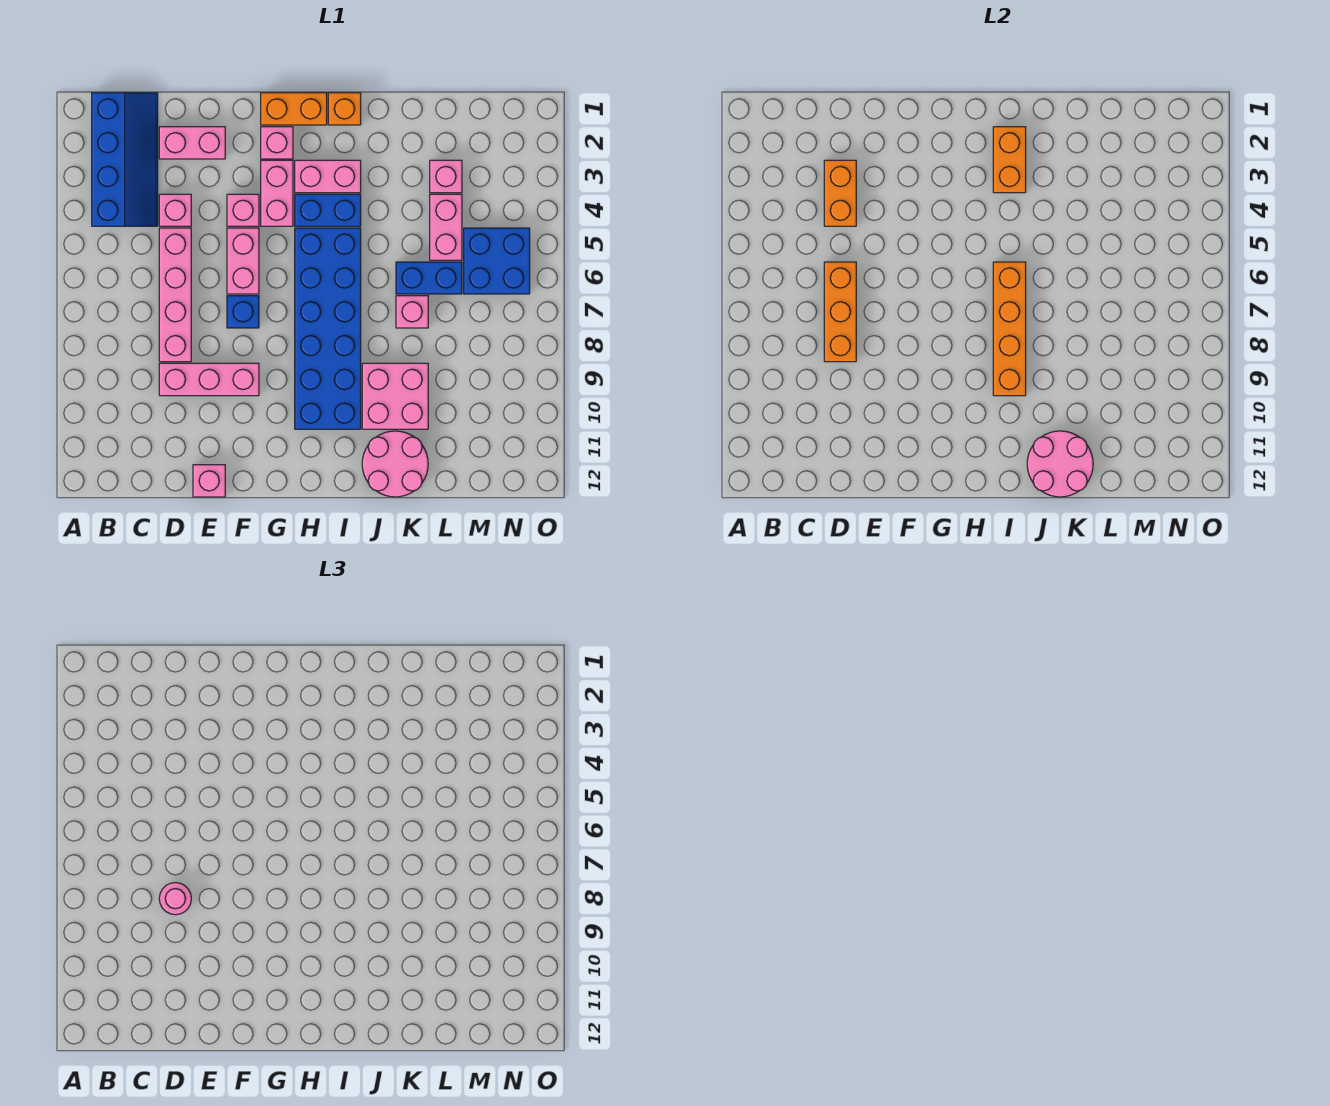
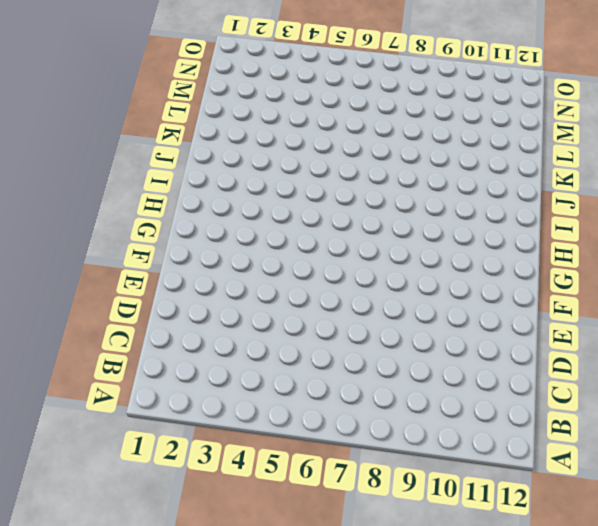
none -> blue slope B1:C4 level 1 top B
none -> pink brick D2:E2 level 1
none -> pink brick D4 level 1

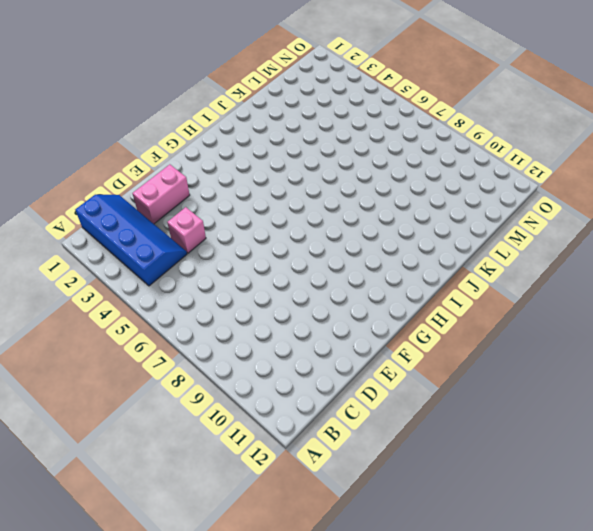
none -> pink brick D5:D8 level 1
none -> pink brick D9:F9 level 1
none -> pink brick E12 level 1

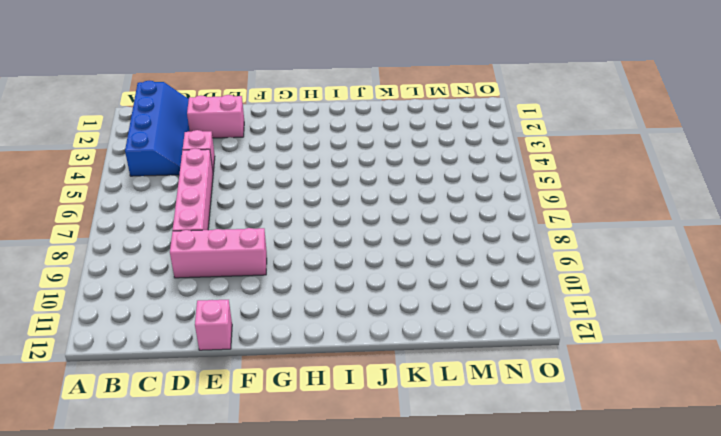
none -> pink brick F4 level 1
none -> pink brick F5:F6 level 1
none -> blue brick F7 level 1

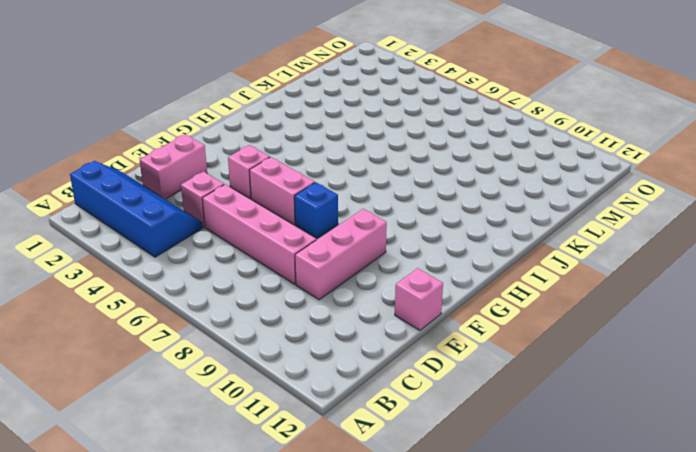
none -> orange brick G1:H1 level 1
none -> pink brick G2 level 1
none -> pink brick G3:G4 level 1

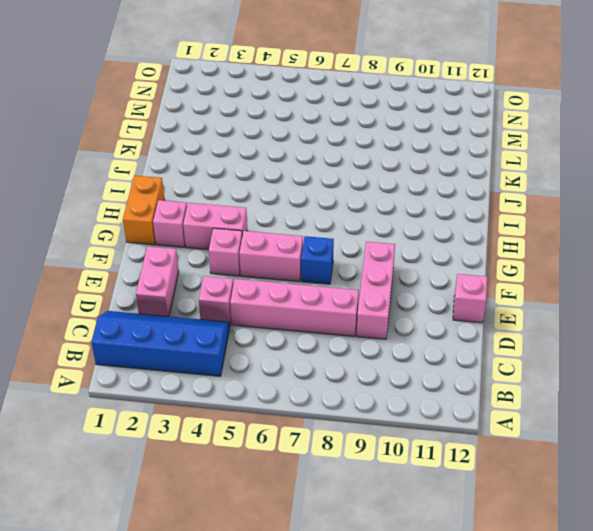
none -> pink brick H3:I3 level 1
none -> blue brick H4:I4 level 1
none -> blue brick H5:I10 level 1

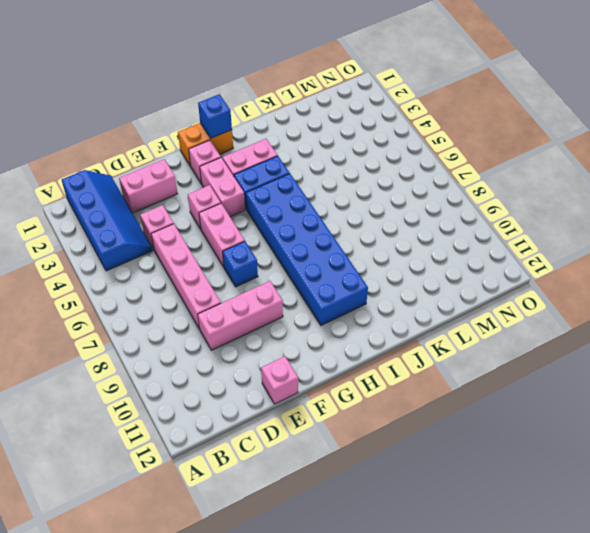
blue brick H1 level 2 -> none
none -> orange brick I1 level 1
none -> pink brick J9:K10 level 1
none -> pink round brick J11:K12 level 1

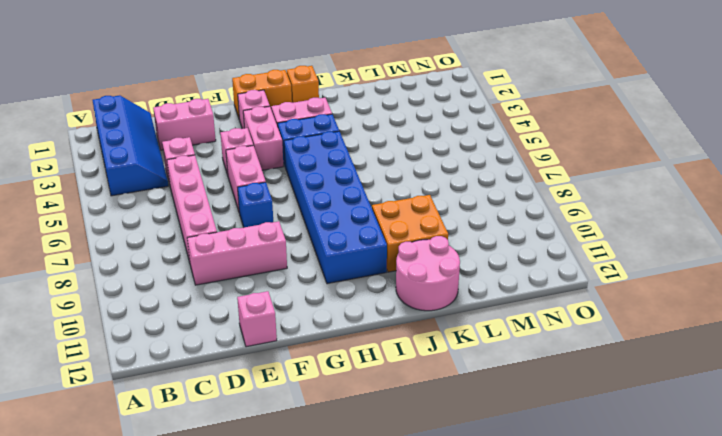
orange brick J9:K10 level 1 -> pink brick J9:K10 level 1
none -> blue brick K6:L6 level 1
none -> pink brick K7 level 1
none -> pink brick L3 level 1

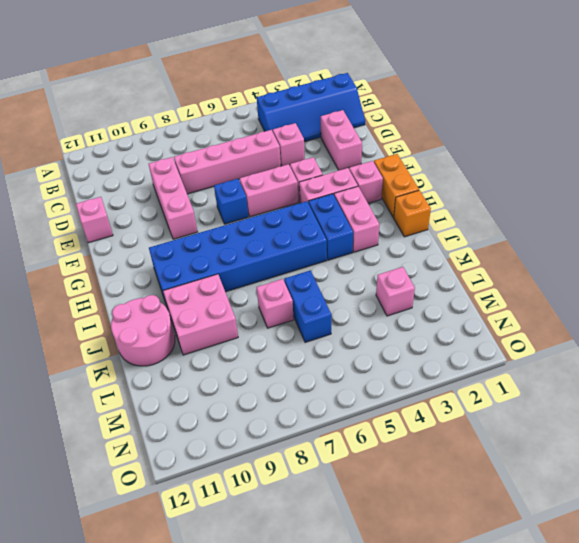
none -> pink brick L4:L5 level 1
none -> blue brick M5:N6 level 1
none -> orange brick D3:D4 level 2

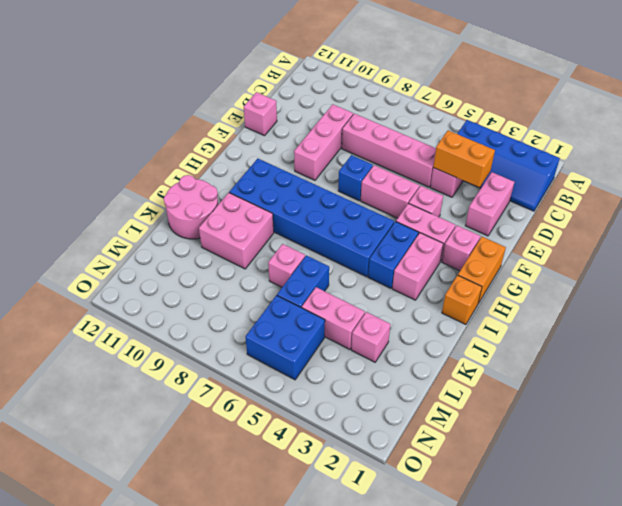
none -> orange brick D6:D8 level 2
none -> orange brick I2:I3 level 2
none -> orange brick I6:I9 level 2

